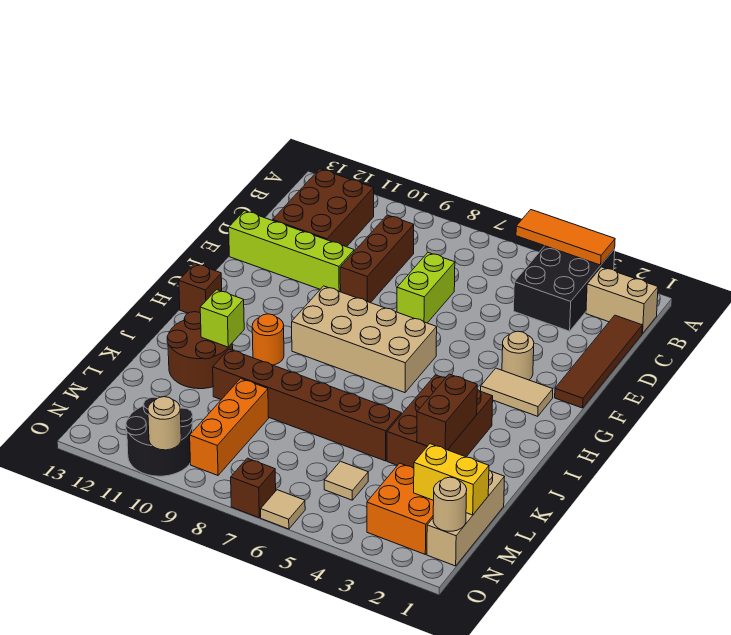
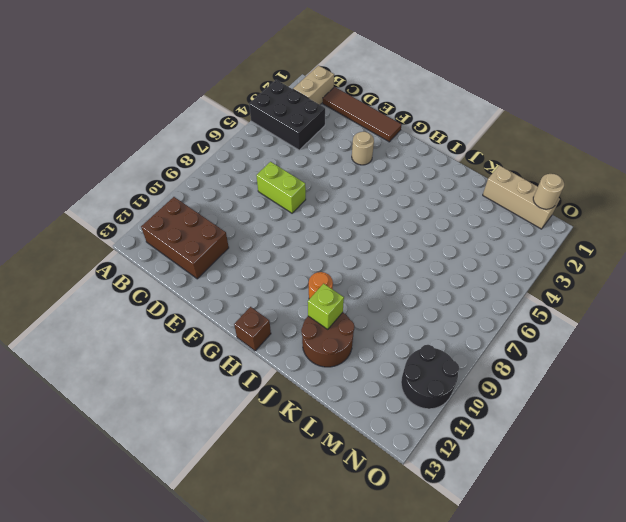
none -> brown brick C9:E9 level 1
none -> lime brick E10:E13 level 1
none -> tan tile G2:G3 level 1

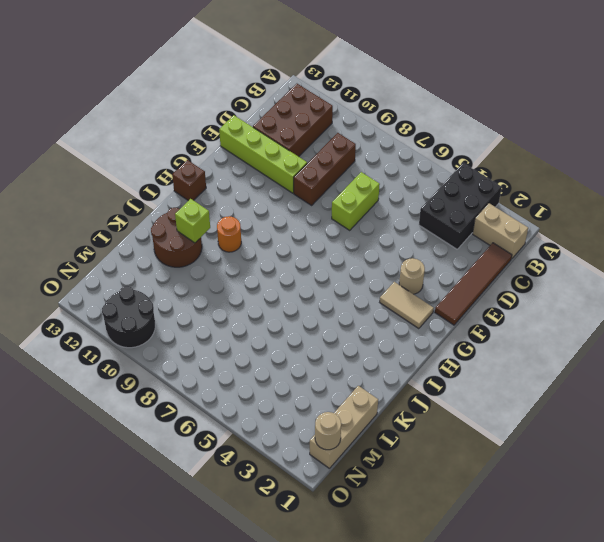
none -> tan brick G6:H9 level 1
none -> brown brick I3:K4 level 1
none -> brown brick K5:K10 level 1

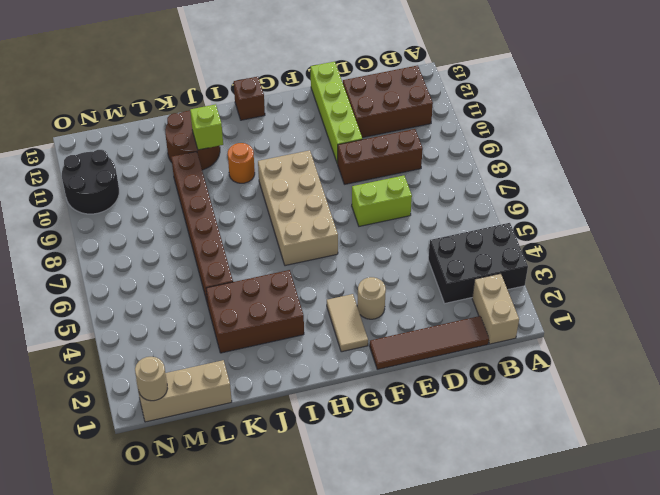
none -> orange brick L9:N9 level 1
none -> orange brick M2:N3 level 1
none -> tan tile M5 level 1

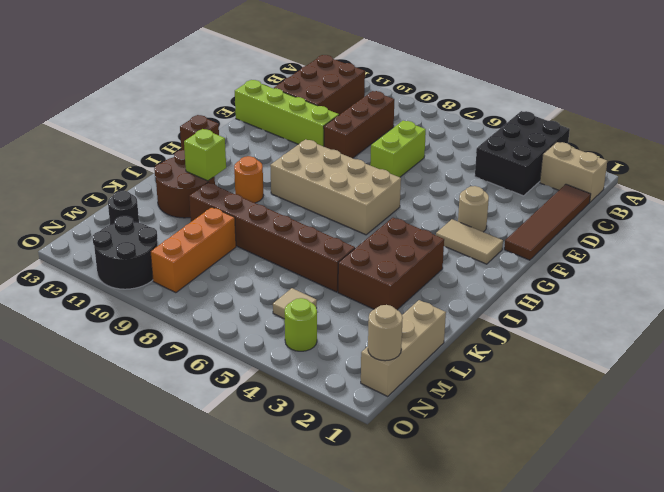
black round brick M12 level 1 -> none
lime round brick N4 level 1 -> none
none -> orange brick M2:N3 level 1
none -> tan tile O6 level 1
none -> brown brick O7 level 1

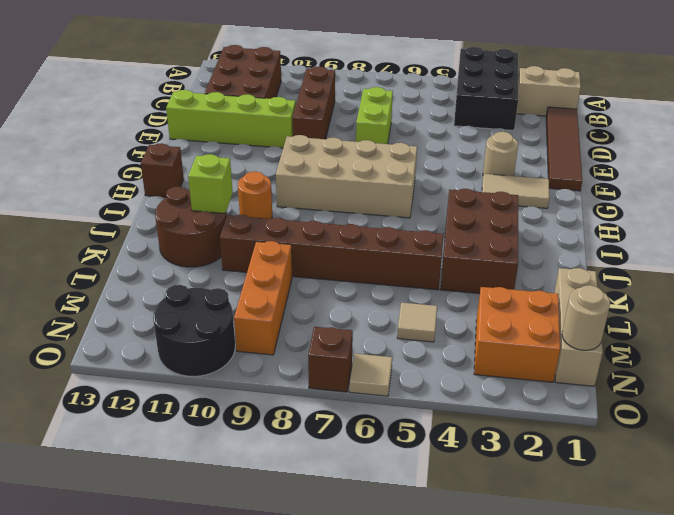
none -> orange tile A3:A5 level 2
none -> brown brick J3:K3 level 2
none -> yellow brick M1:M2 level 2

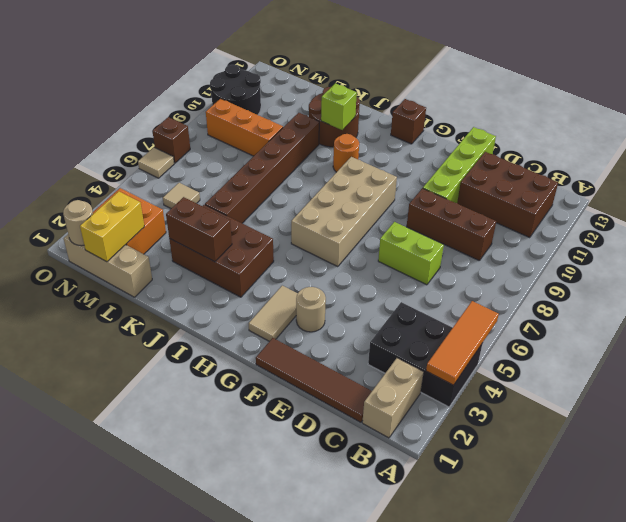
none -> tan round brick O10 level 2

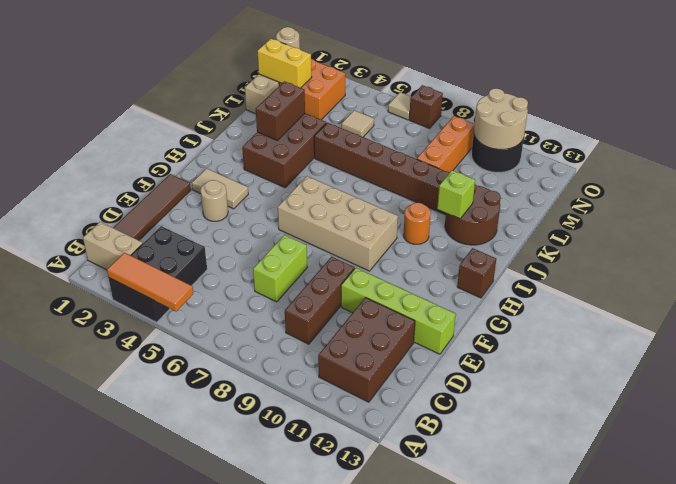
tan round brick N10:O11 level 2 -> tan round brick O10 level 2

